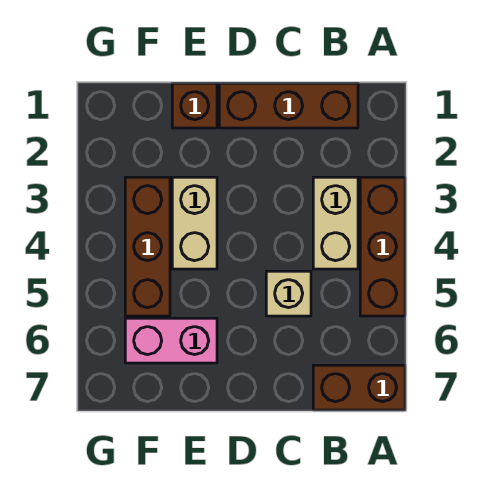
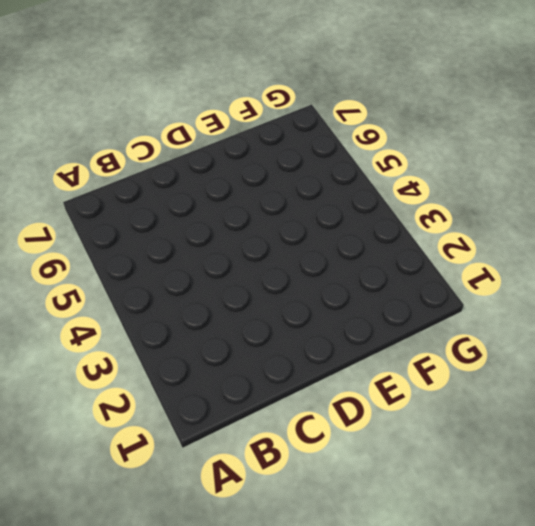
none -> brown brick A3:A5 level 1
none -> brown brick A7:B7 level 1

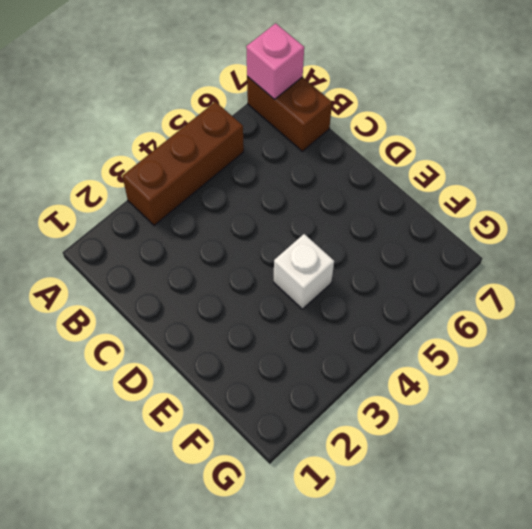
pink brick A7 level 2 -> none
white brick E4 level 1 -> tan brick E3:E4 level 1
none -> brown brick B1:D1 level 1
none -> tan brick B3:B4 level 1

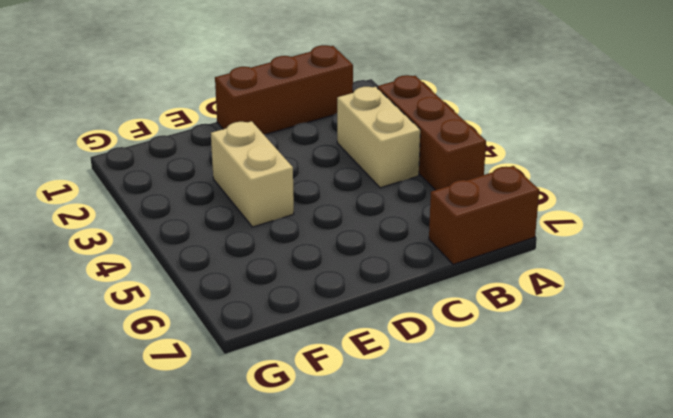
none -> tan brick C5 level 1
none -> brown brick E1 level 1

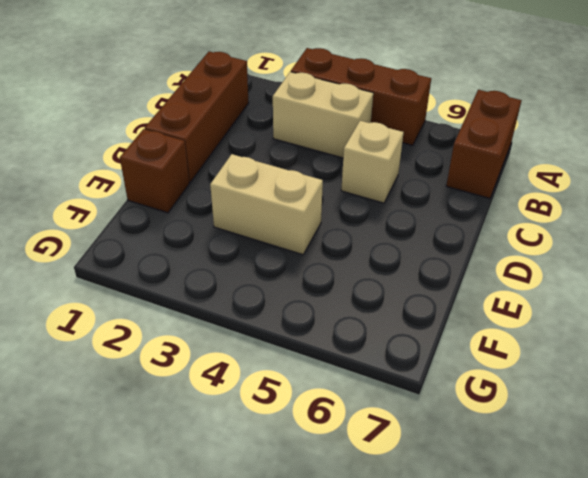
none -> pink brick E6:F6 level 1
none -> brown brick F3:F5 level 1

